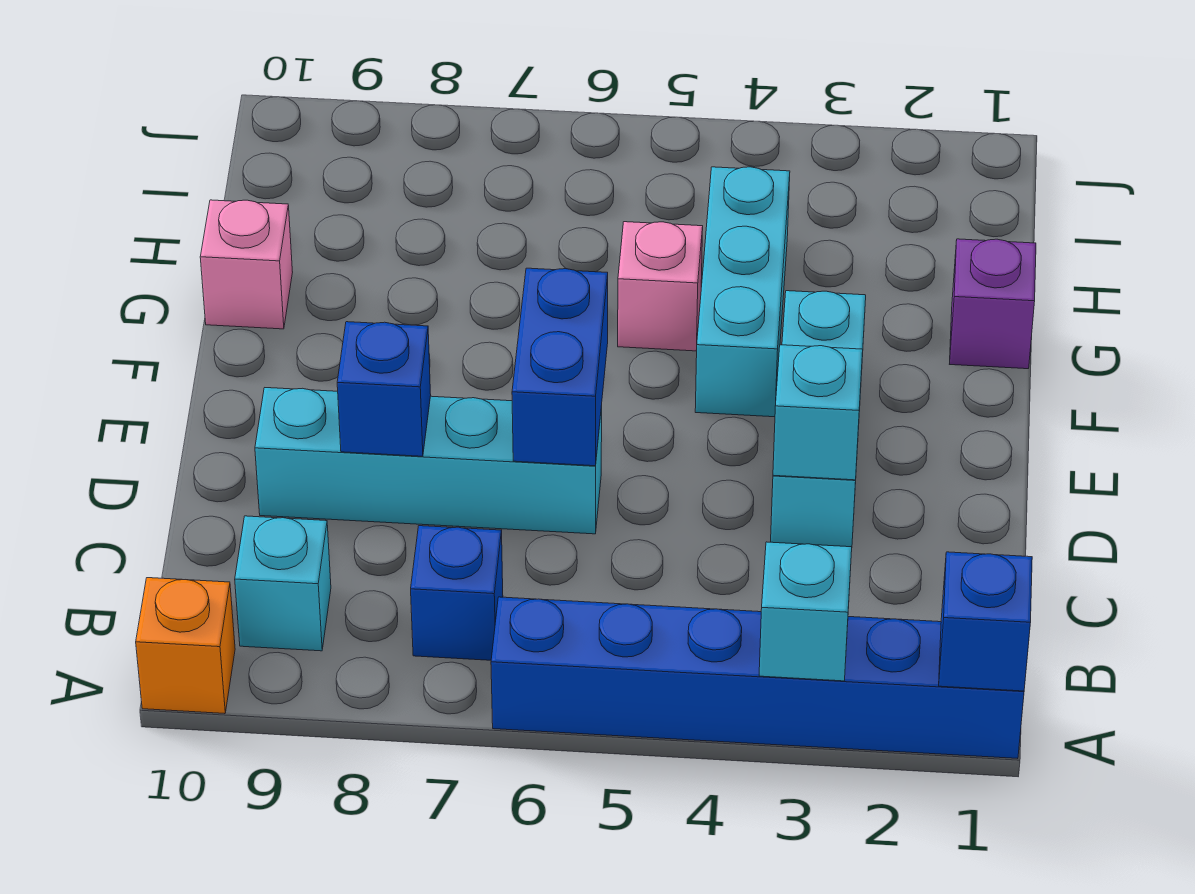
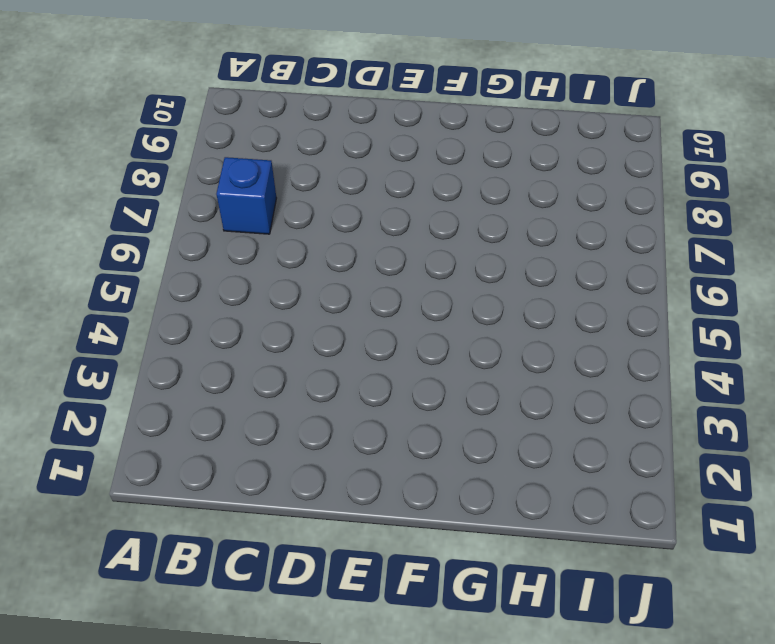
none -> blue brick A1:A6 level 1
none -> orange brick A10 level 1
none -> cyan brick B9 level 1

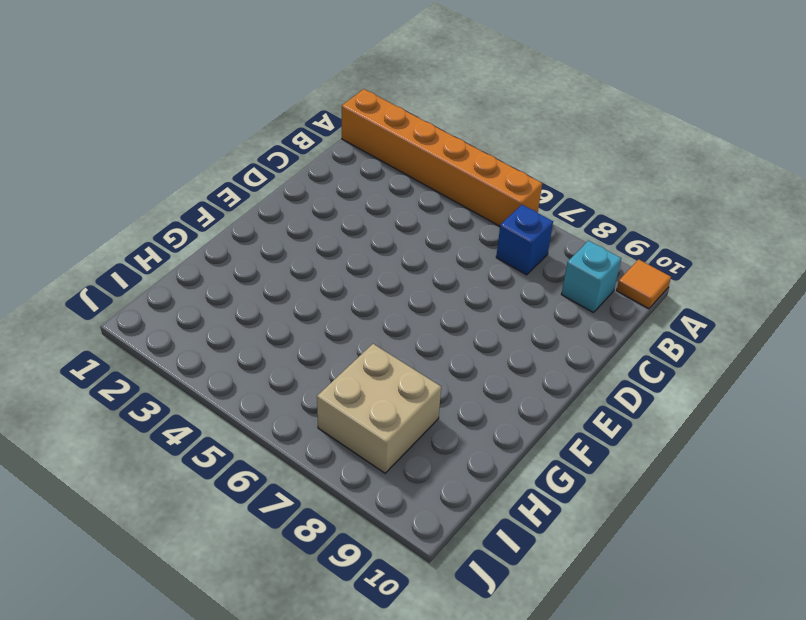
orange brick A1:A6 level 1 -> blue brick A1:A6 level 1
orange tile A10 level 1 -> orange brick A10 level 1
tan brick H7:I8 level 1 -> none
none -> cyan brick D3:F3 level 1
none -> cyan brick D6:D9 level 1
none -> cyan brick F4:H4 level 1

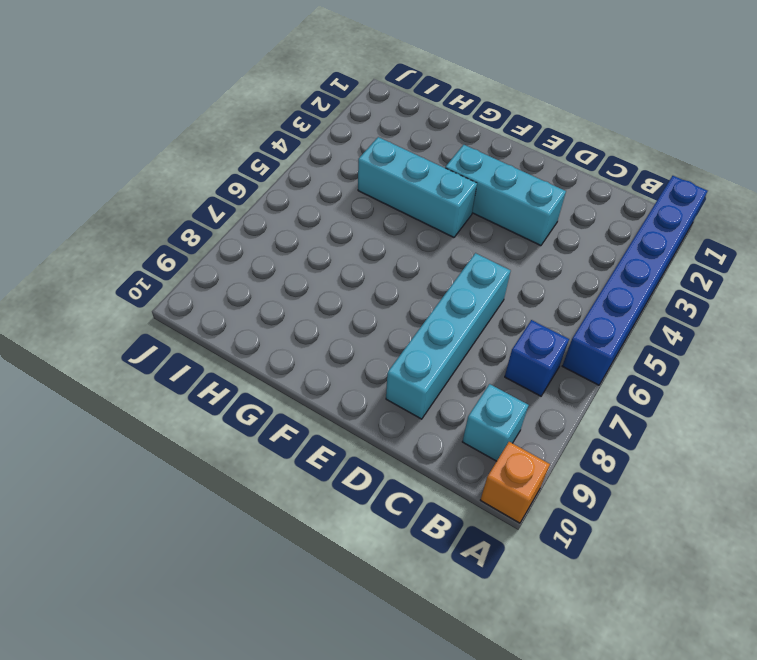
none -> purple brick G1 level 1
none -> pink brick G5 level 1
none -> pink brick G10 level 1

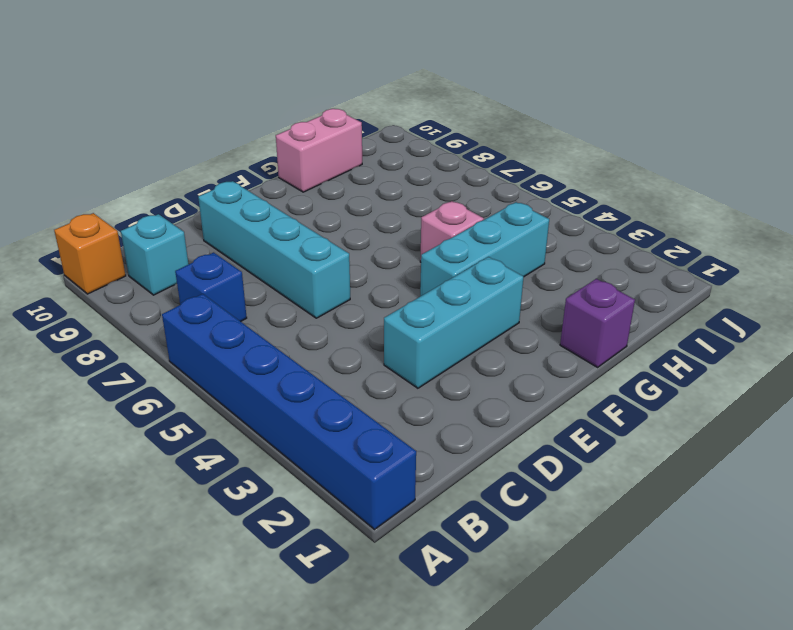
pink brick G10:H10 level 1 -> pink brick G10 level 1
none -> blue brick A1 level 2
none -> cyan brick A3 level 2
none -> cyan brick D3 level 2

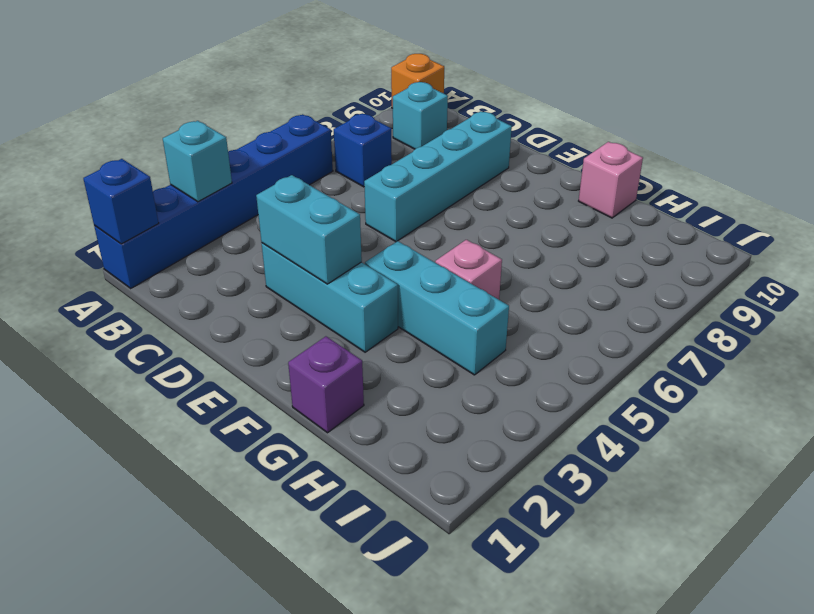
cyan brick D3:E3 level 2 -> cyan brick D3 level 2
none -> blue brick D6:E6 level 2
none -> blue brick D8 level 2

